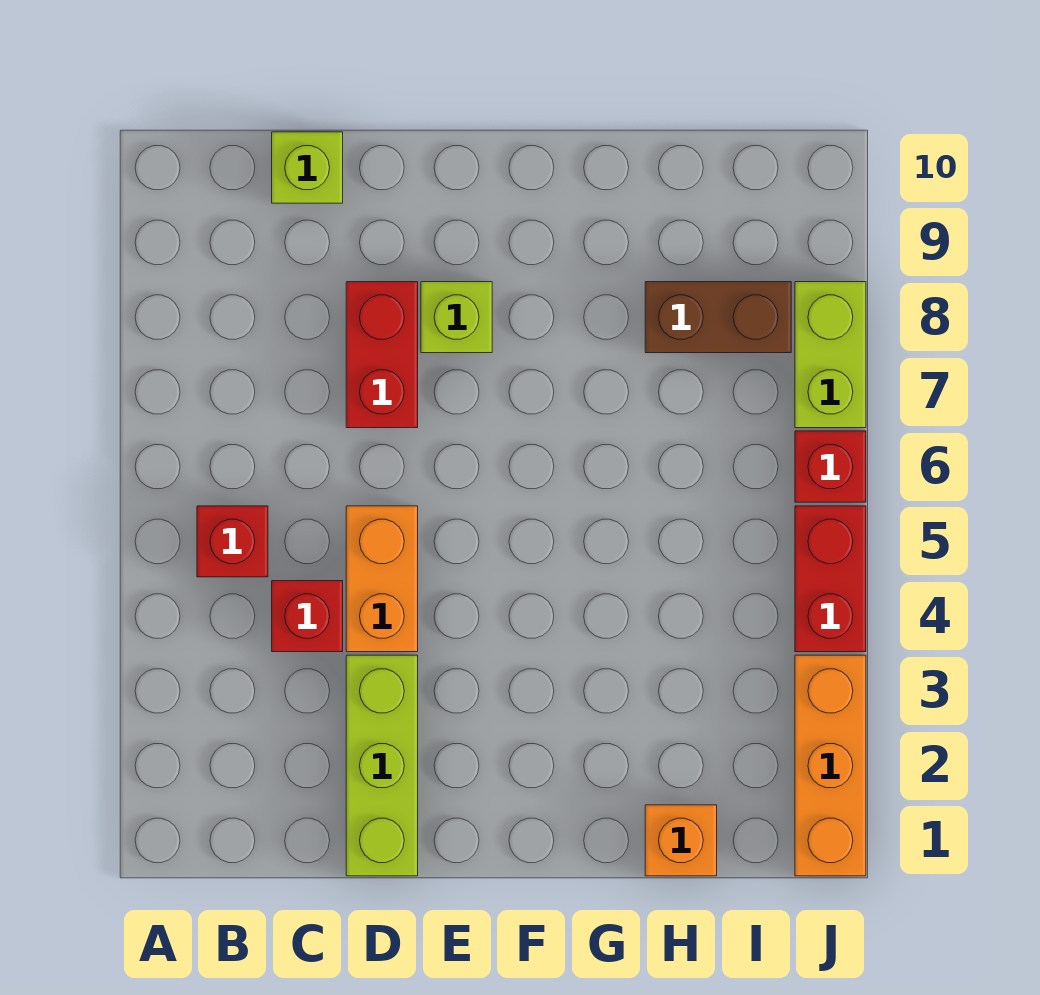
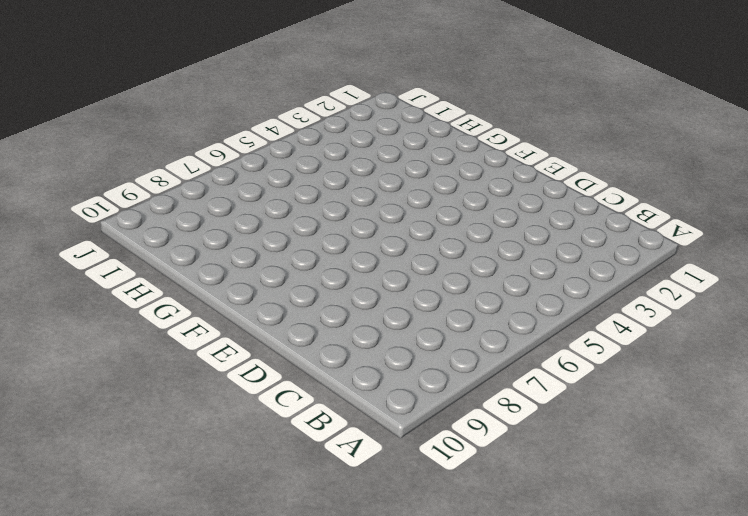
none -> red brick B5 level 1
none -> red brick C4 level 1
none -> lime brick C10 level 1

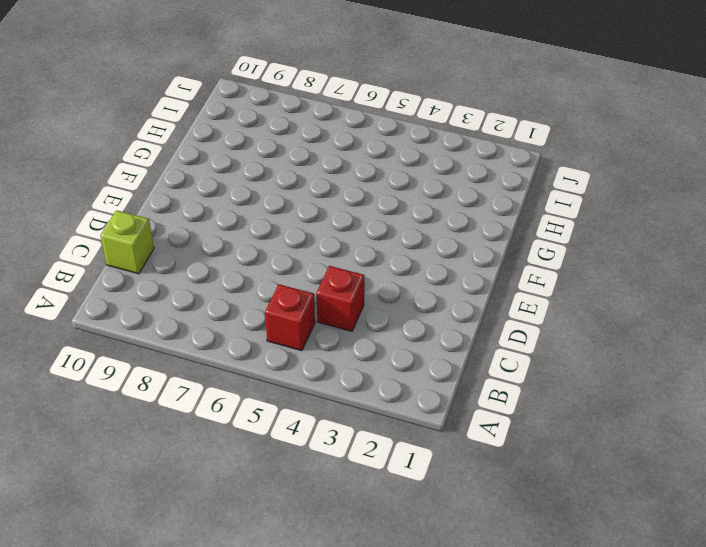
none -> lime brick D1:D3 level 1
none -> orange brick D4:D5 level 1
none -> red brick D7:D8 level 1

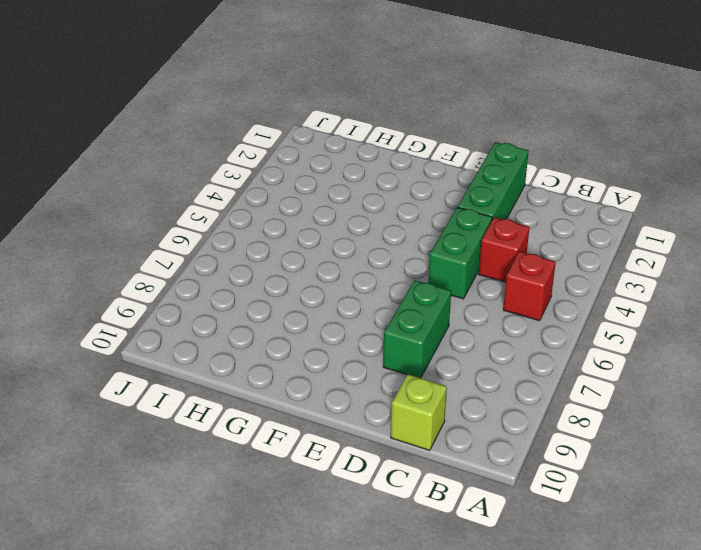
green brick D1:D3 level 1 -> lime brick D1:D3 level 1
green brick D4:D5 level 1 -> orange brick D4:D5 level 1
green brick D7:D8 level 1 -> red brick D7:D8 level 1
none -> lime brick E8 level 1
none -> orange brick H1 level 1
none -> brown brick H8:I8 level 1

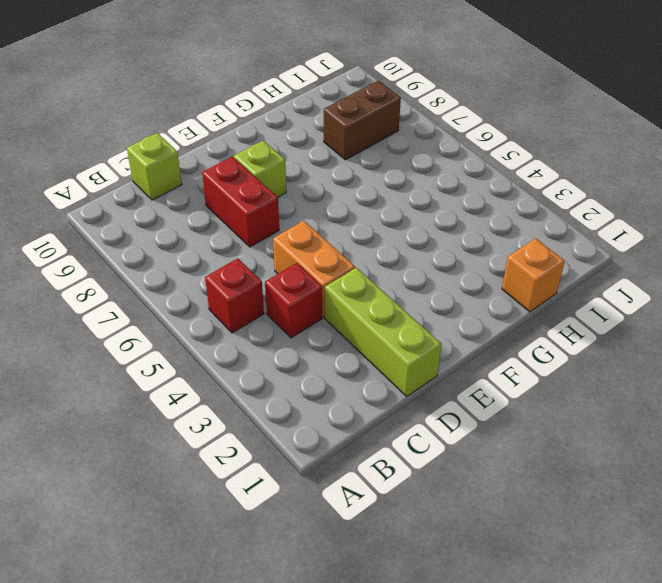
none -> orange brick J1:J3 level 1
none -> red brick J4:J5 level 1
none -> red brick J6 level 1

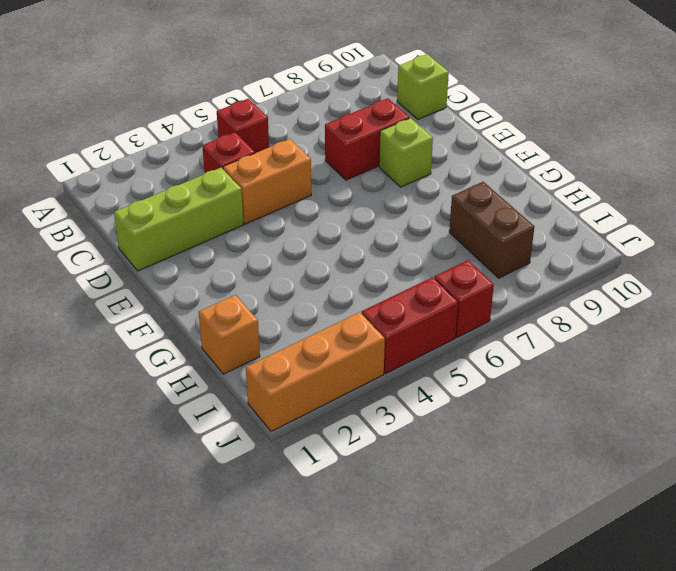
none -> lime brick J7:J8 level 1

